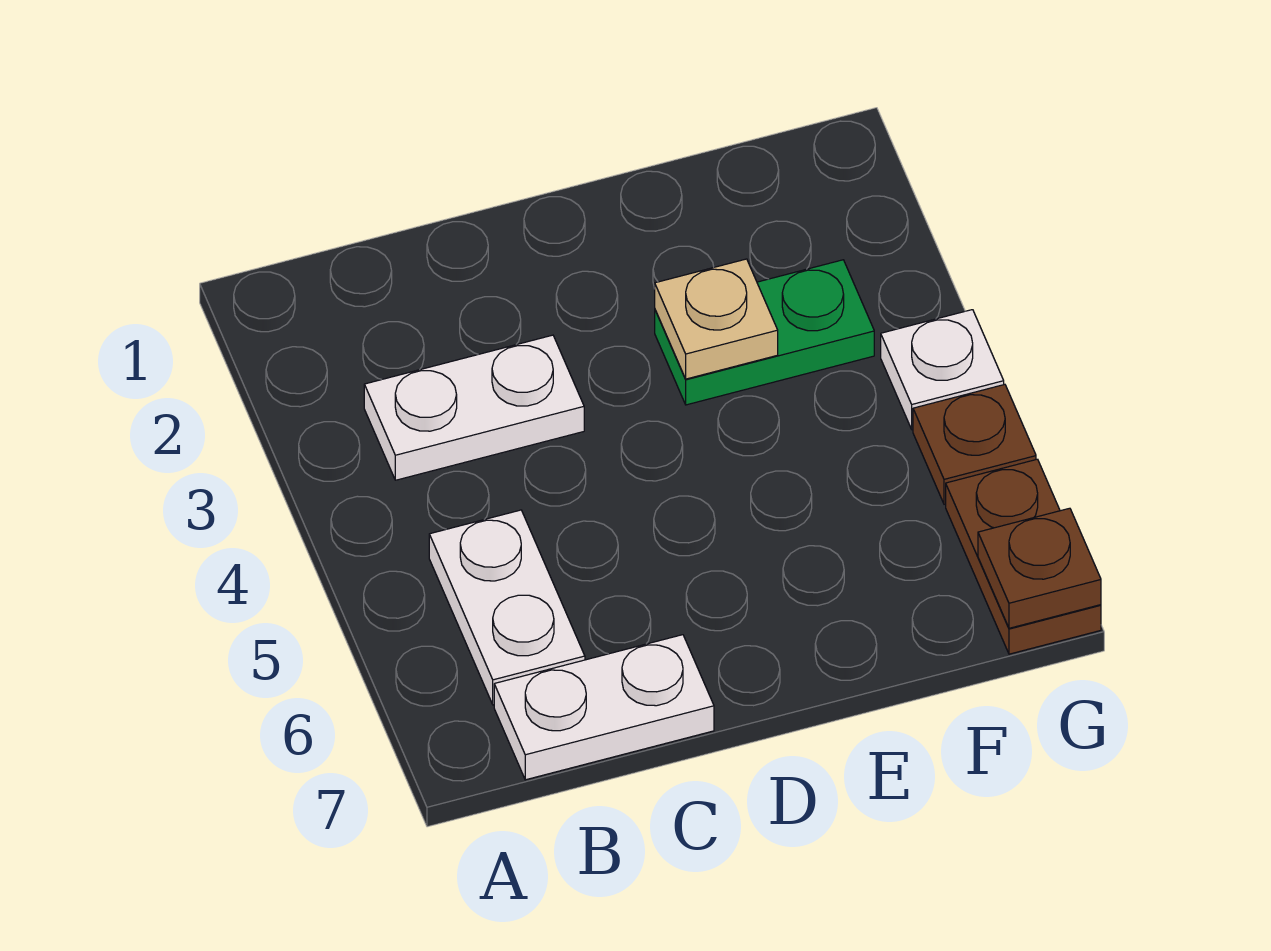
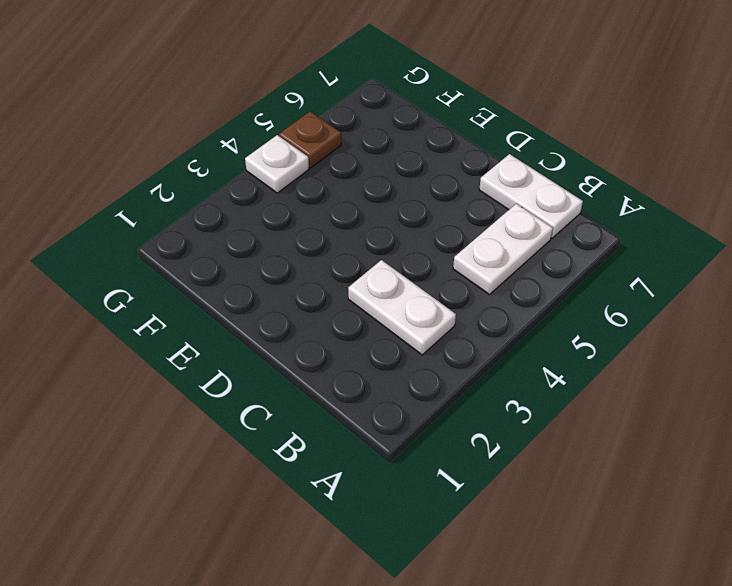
none -> green plate E3:F3 level 1
none -> brown plate G6:G7 level 1

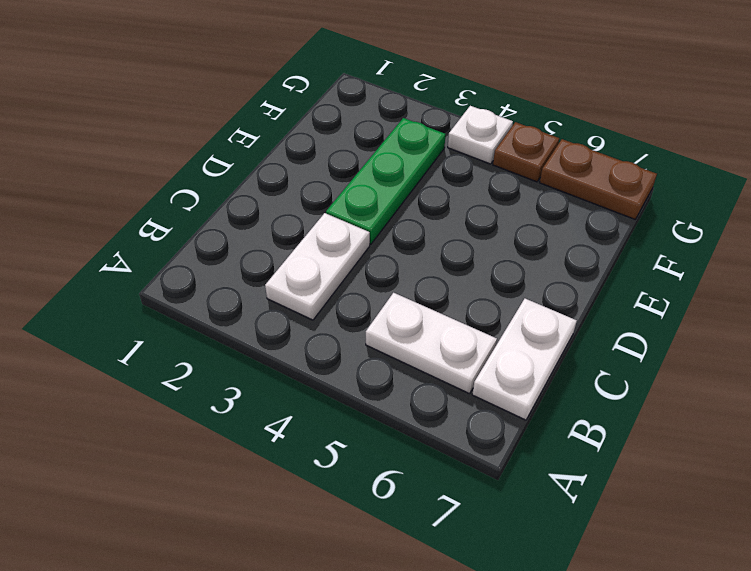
green plate D3:F3 level 1 -> green plate E3:F3 level 1
none -> tan plate E3 level 2
none -> brown plate G7 level 2

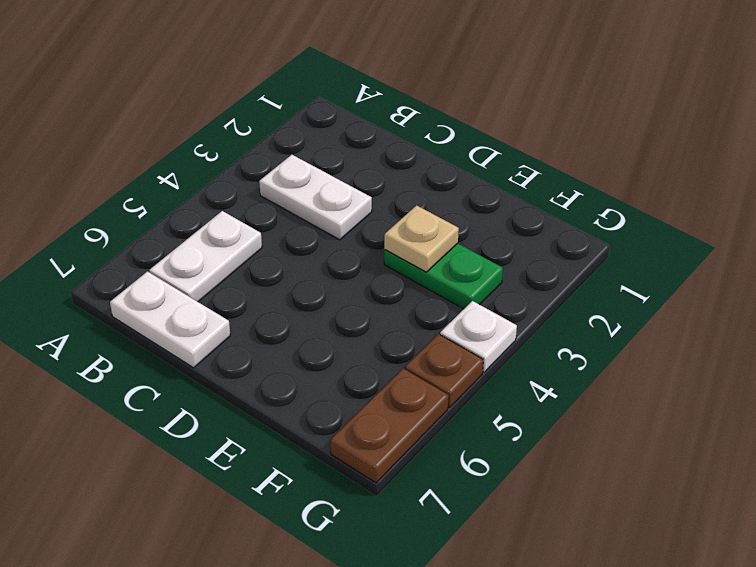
none -> brown plate G7 level 2

